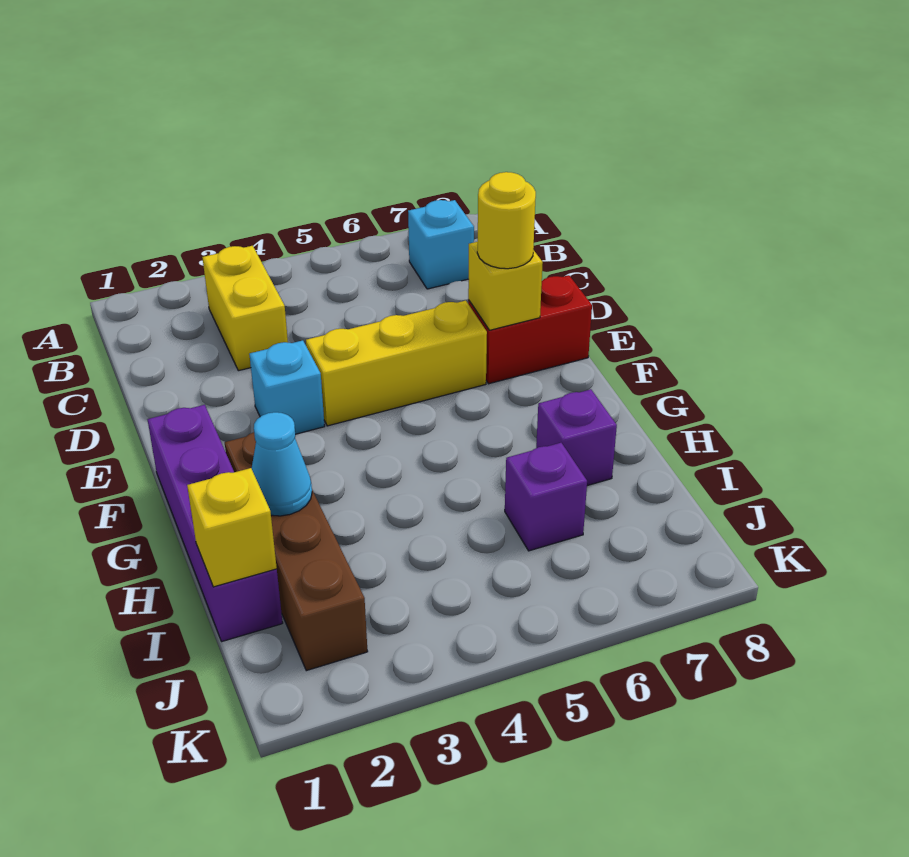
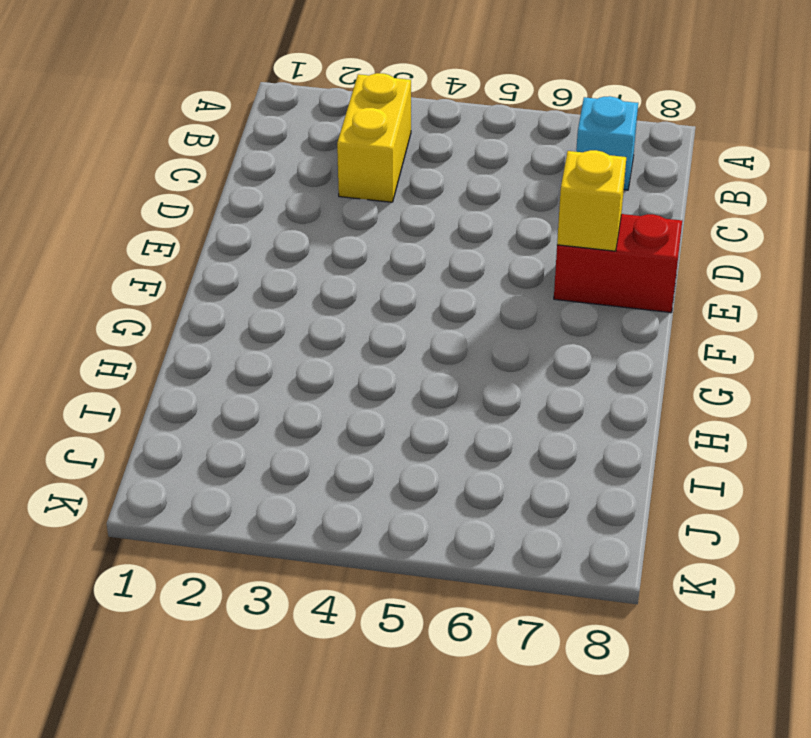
none -> cyan brick E3 level 1
none -> yellow brick E4:E6 level 1
none -> purple brick F1:I1 level 1

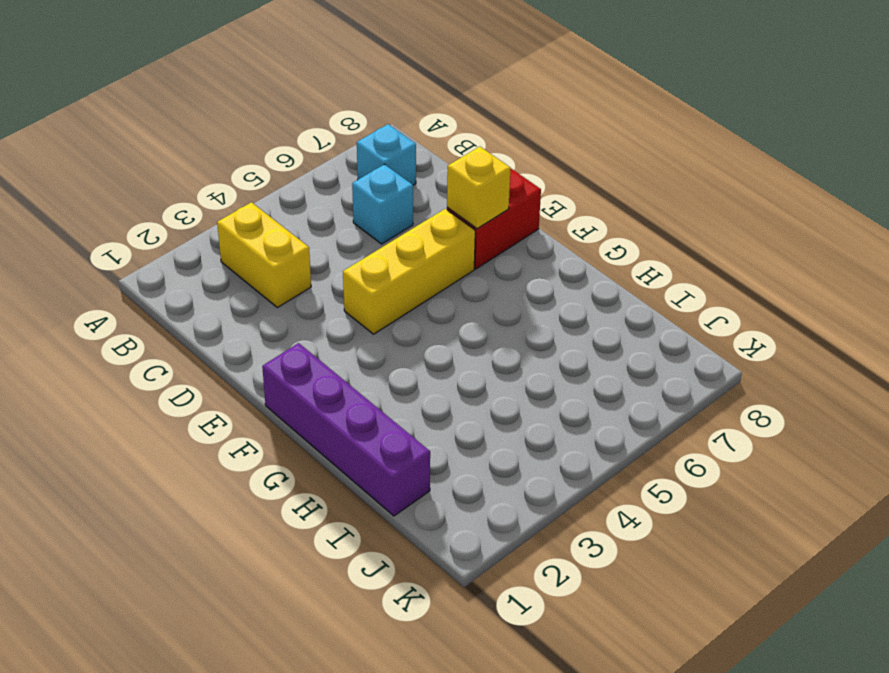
cyan brick C6 level 1 -> cyan brick E3 level 1
none -> brown brick G2:J2 level 1
none -> purple brick H7 level 1
none -> purple brick I6 level 1

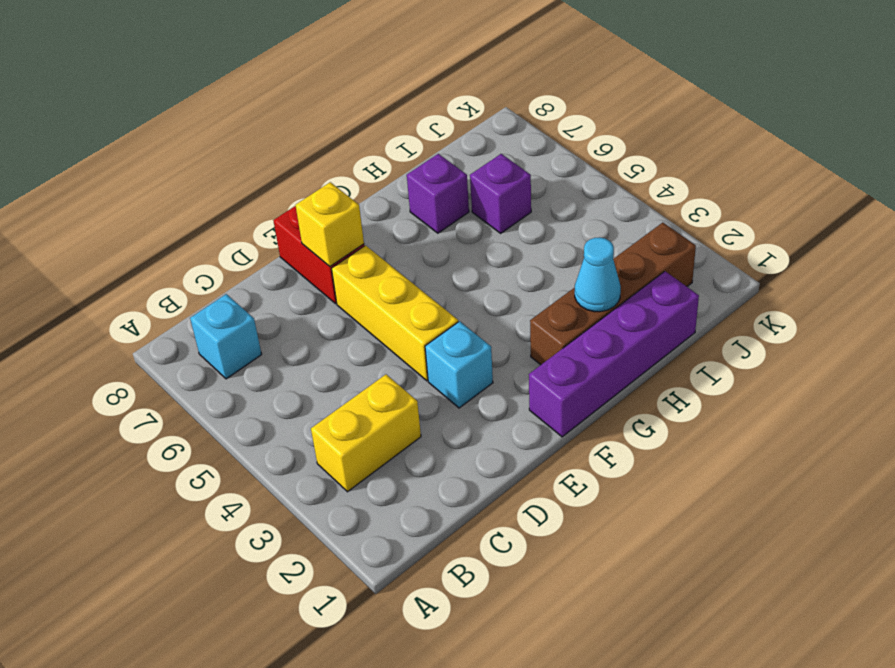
none -> yellow brick I1 level 2
none -> yellow round brick E7 level 3

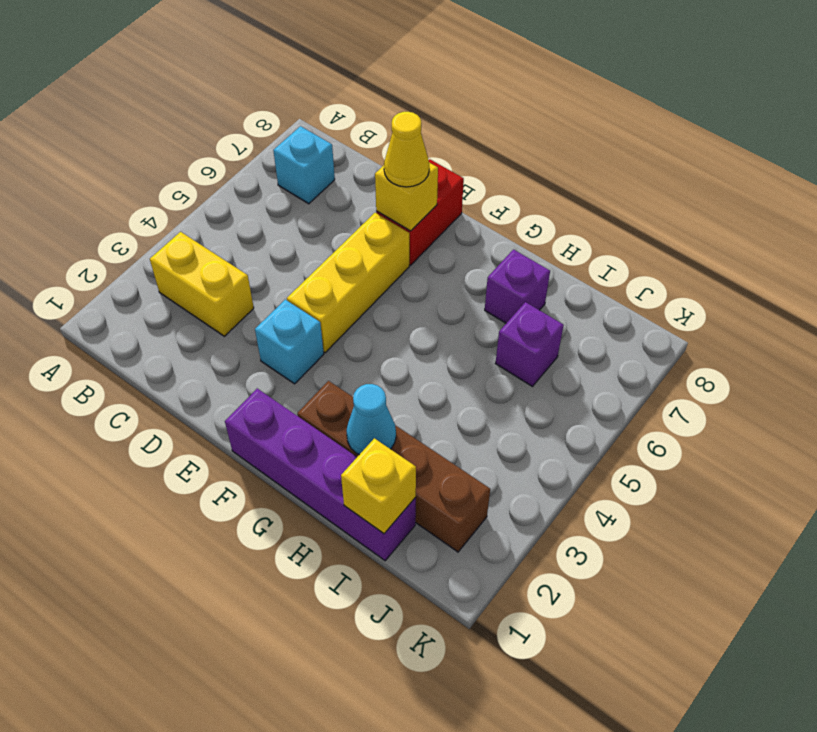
yellow cone E7 level 3 -> yellow round brick E7 level 3

